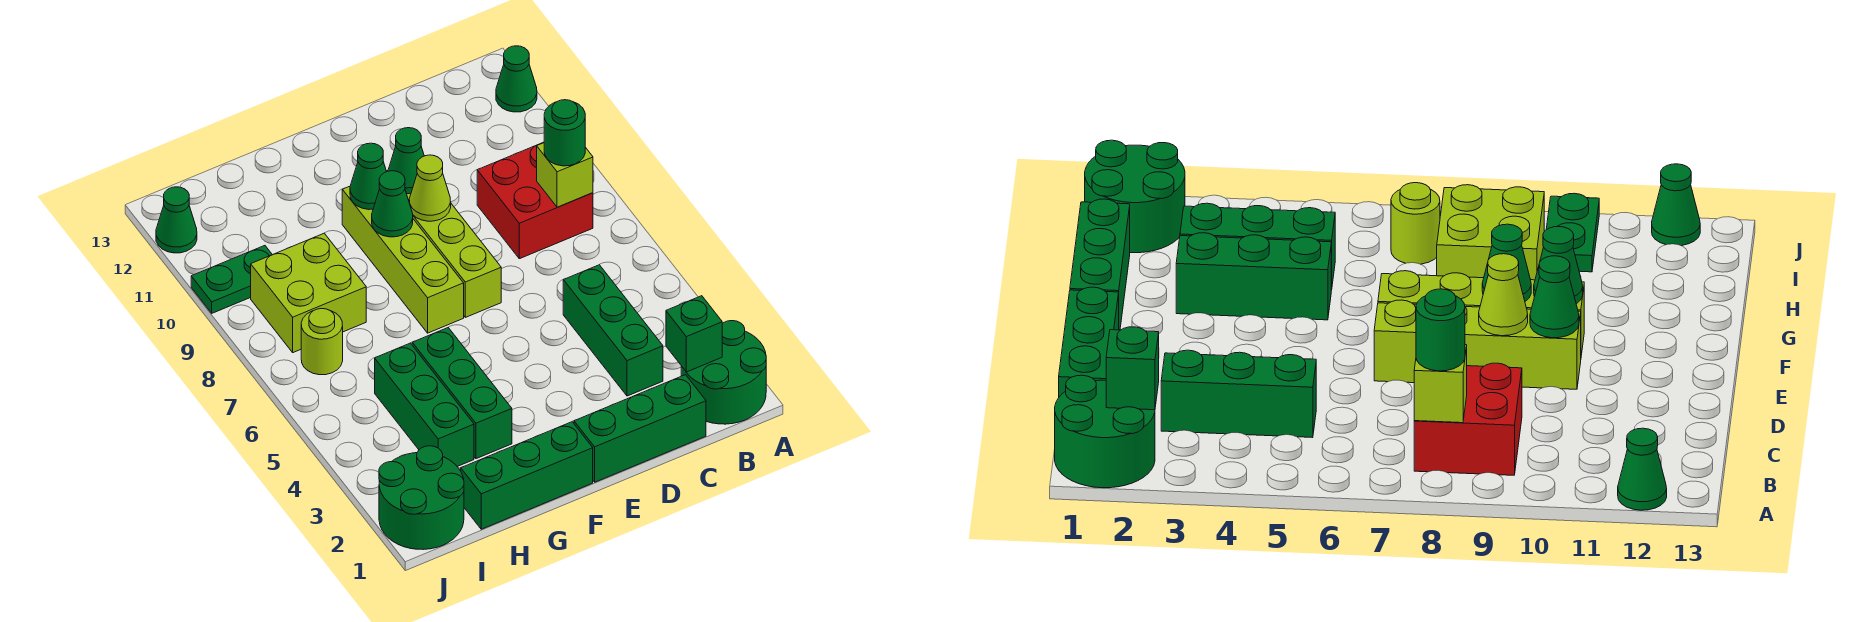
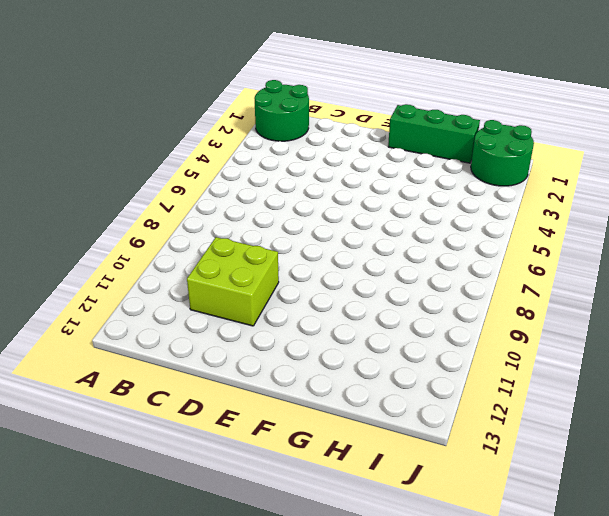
lime brick C10:D11 level 1 -> lime brick H8:I9 level 1
none -> green cone A12 level 1
none -> red brick B8:C9 level 1
none -> green brick C1:E1 level 1

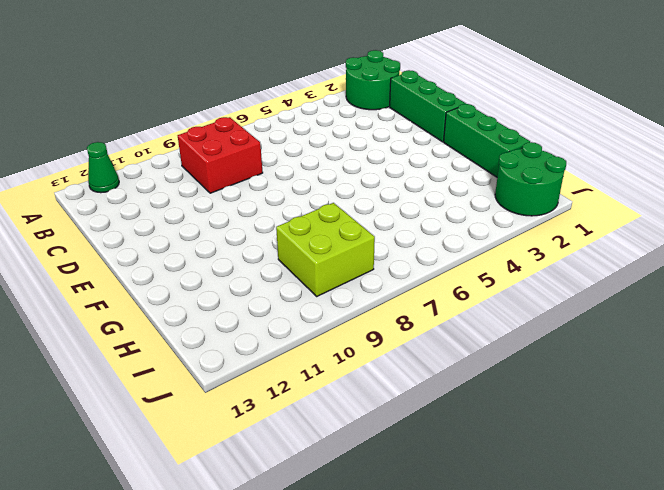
none -> green brick C3:C5 level 1
none -> lime brick E7:E10 level 1
none -> lime brick F7:F10 level 1

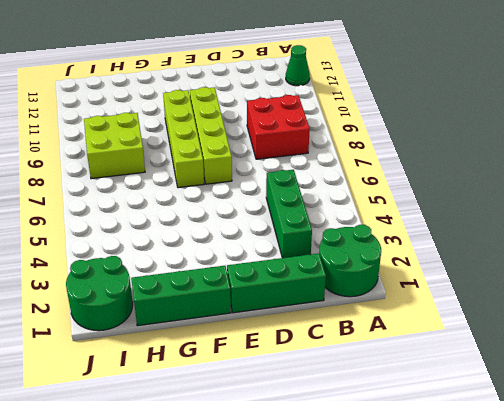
none -> green brick G3:G5 level 1
none -> green brick H3:H5 level 1
none -> lime round brick I7 level 1

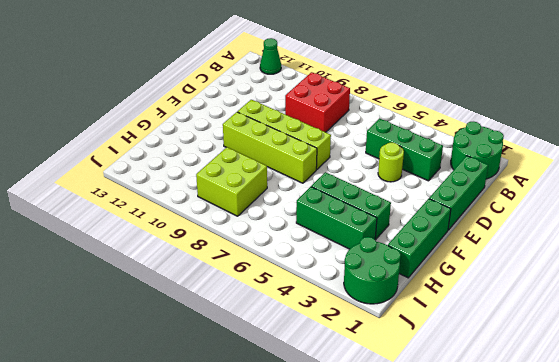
lime round brick D4 level 1 -> lime round brick I7 level 1
none -> green plate I10:J10 level 1
none -> green cone J12 level 1
none -> green brick B2 level 2

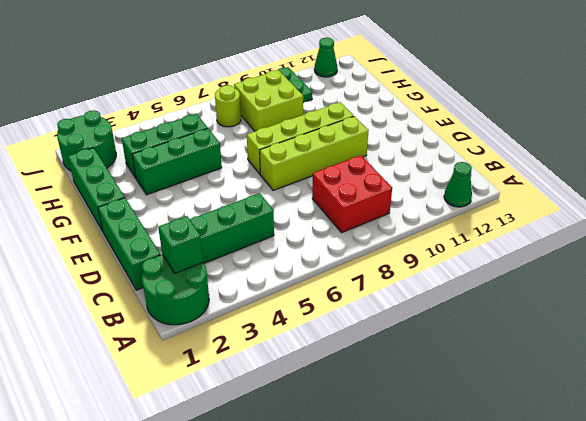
none -> lime brick B8 level 2
none -> lime cone E9 level 2
none -> green cone E10 level 2

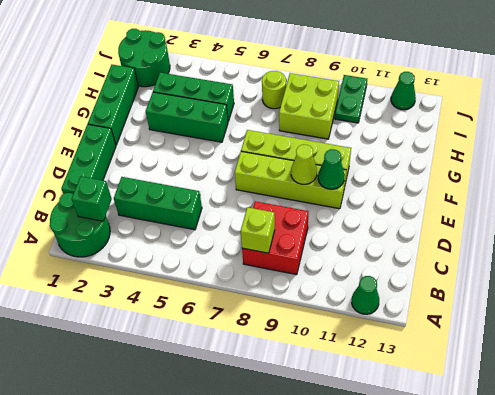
none -> green cone F9 level 2
none -> green cone F10 level 2
none -> green round brick B8 level 3

